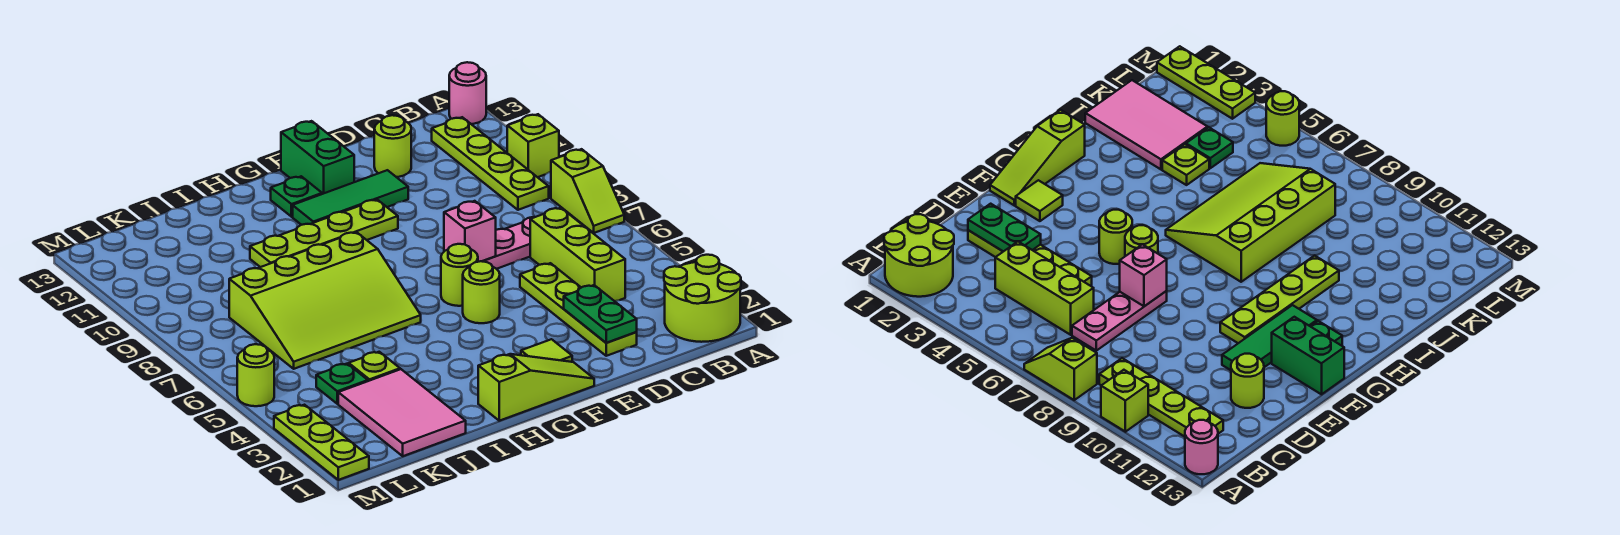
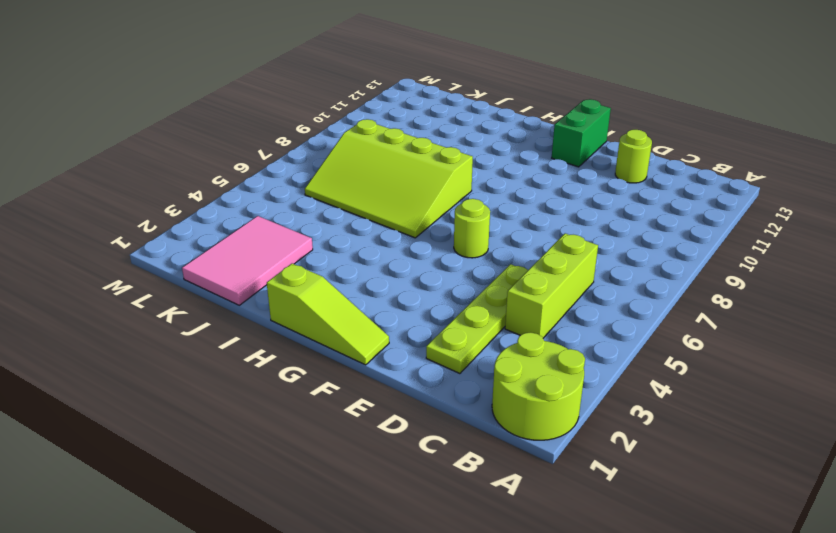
none -> lime slope A7:A8 level 1 top 8
none -> lime brick A10 level 1
none -> pink round brick A13 level 1

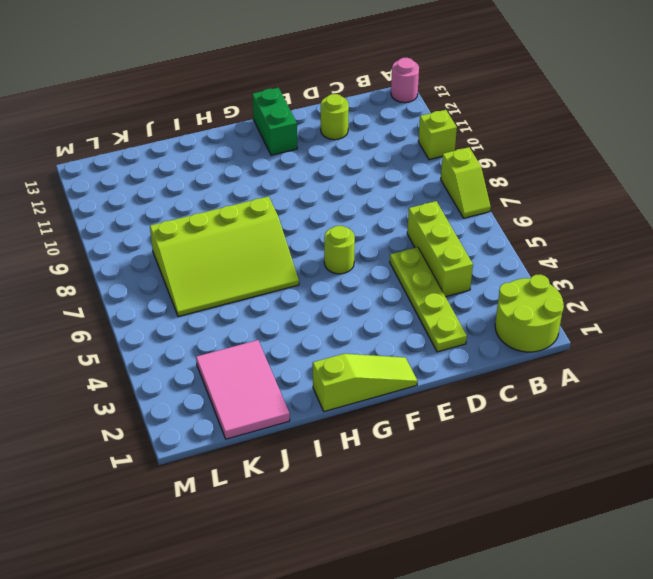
none -> lime plate B9:B12 level 1
none -> pink plate C7:E7 level 1
none -> green tile E11:G11 level 1

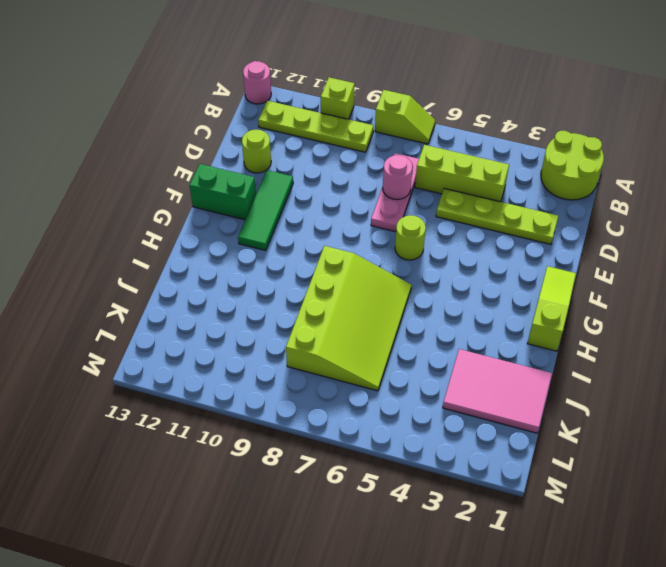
pink round brick D7 level 2 -> none
none -> lime tile F2 level 1
none -> lime round brick F5 level 1
none -> lime plate F10:I10 level 1

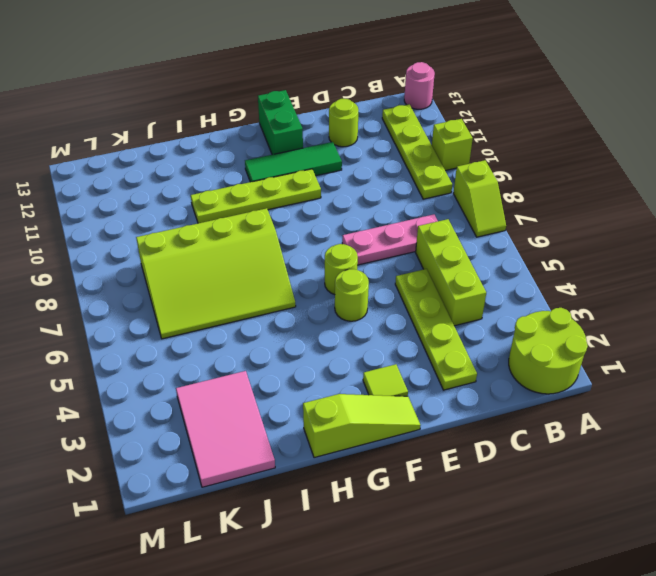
none -> green plate G12 level 1
none -> lime plate J4 level 1
none -> green plate K4 level 1

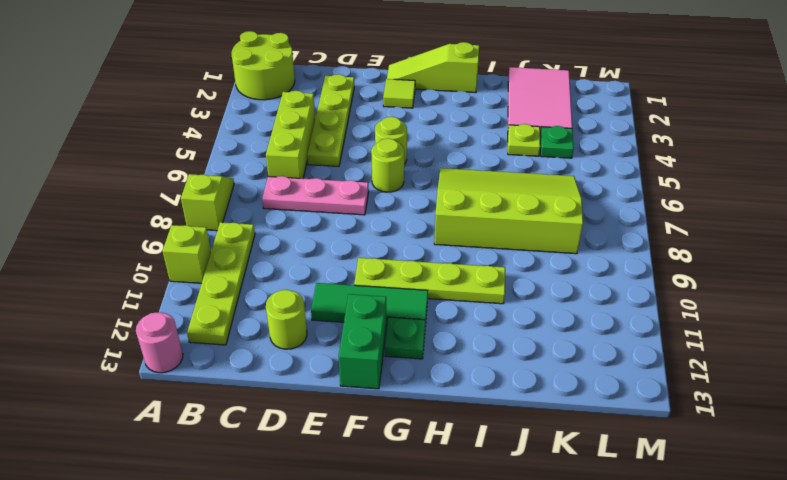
none -> lime plate M1:M3 level 1
none -> lime round brick M5 level 1
none -> green plate D2:D3 level 2

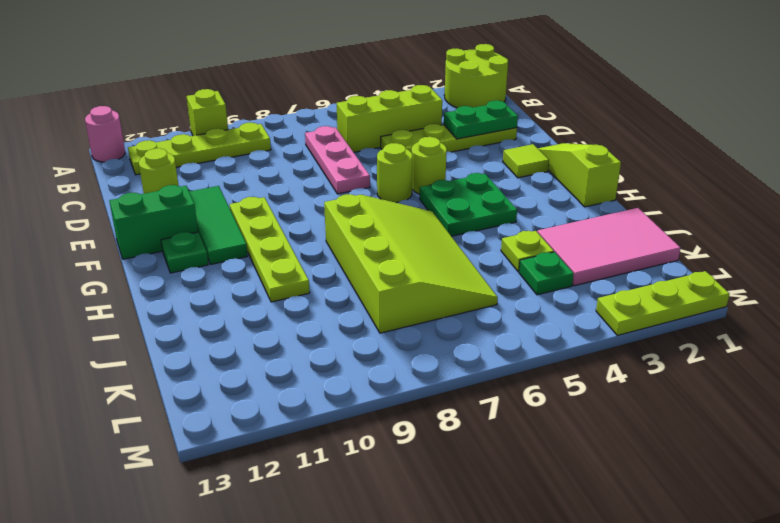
green plate G4:H5 level 1 -> none
none -> lime slope A7:A8 level 1 top 8
none -> lime round brick M5 level 1
none -> pink brick E7 level 2

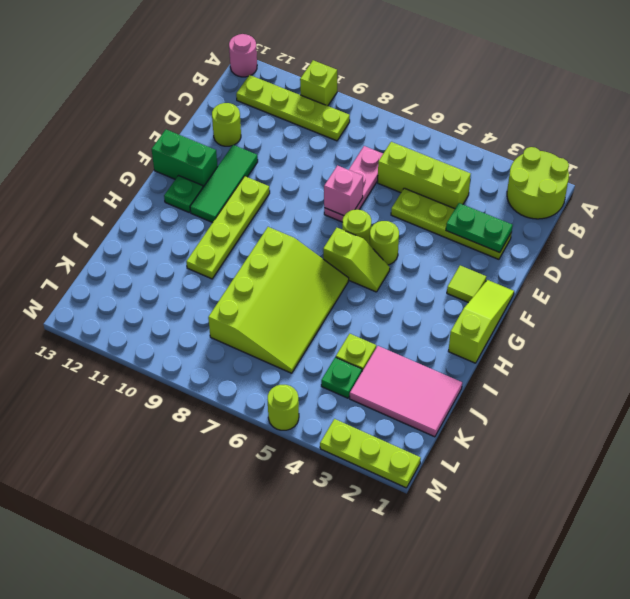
lime slope G5:G6 level 1 top 6 -> lime slope A7:A8 level 1 top 8

